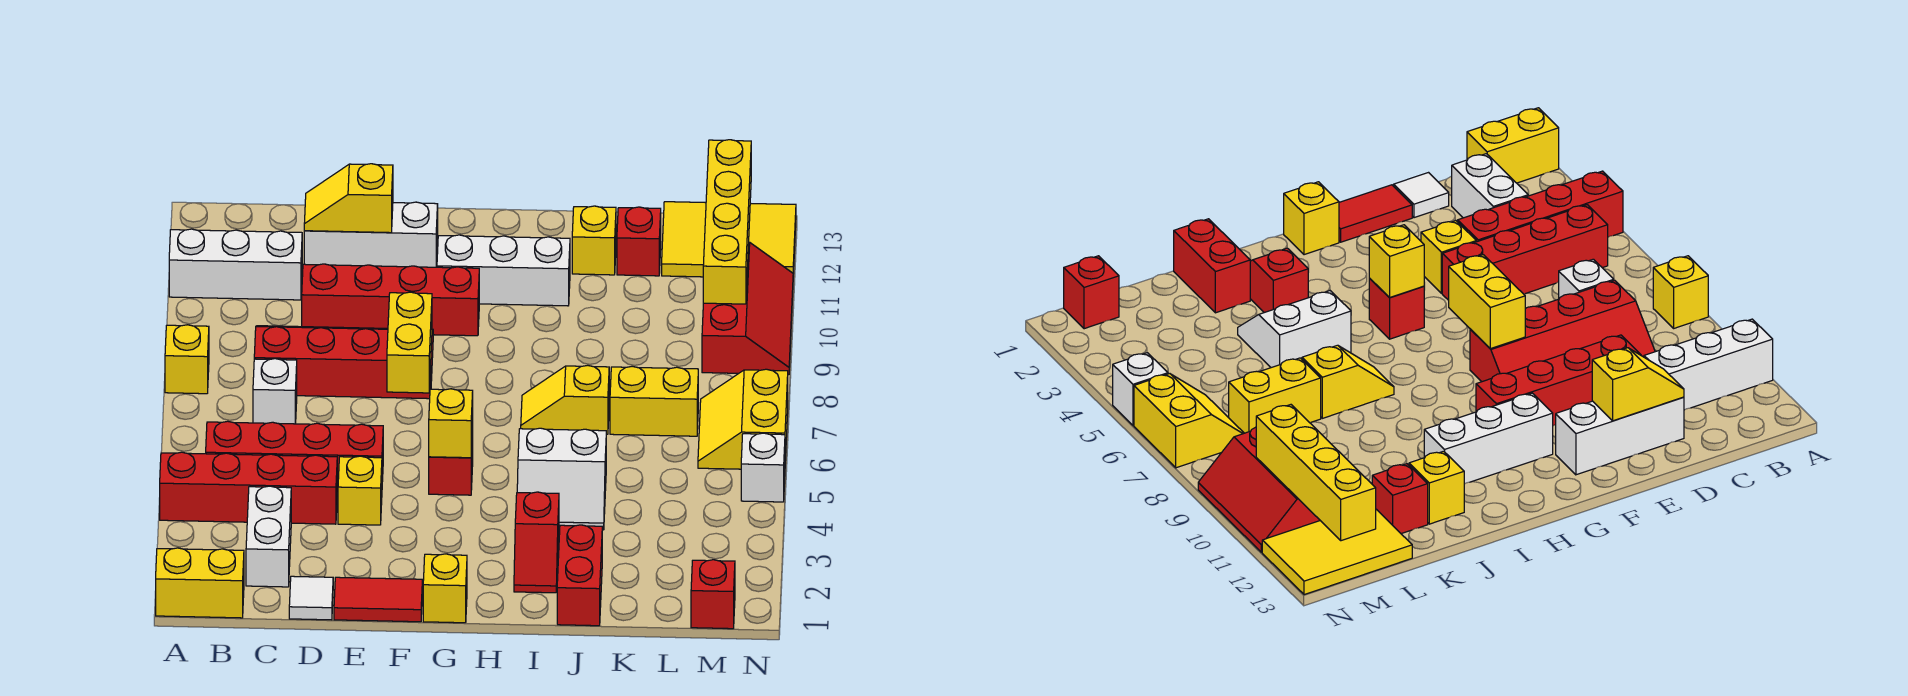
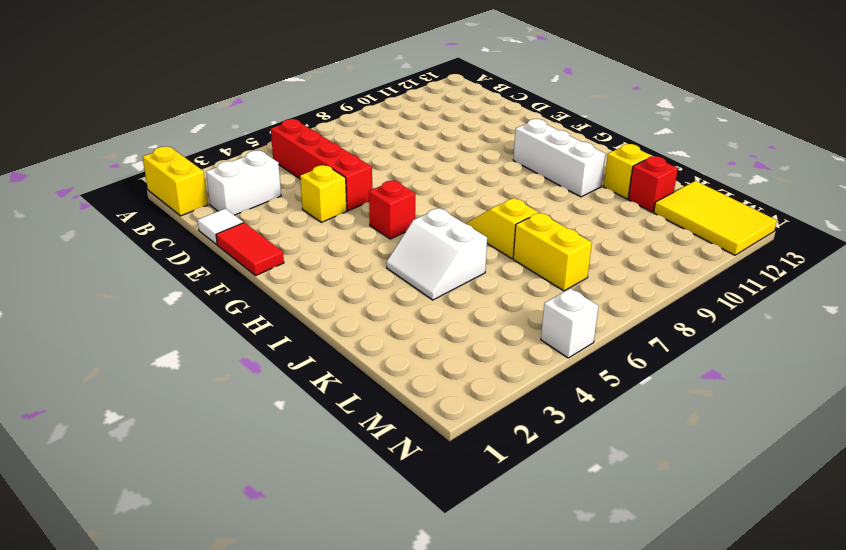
none -> red brick A4:D4 level 1
none -> yellow brick A8 level 1
none -> white brick A11:C11 level 1
none -> white brick C7 level 1

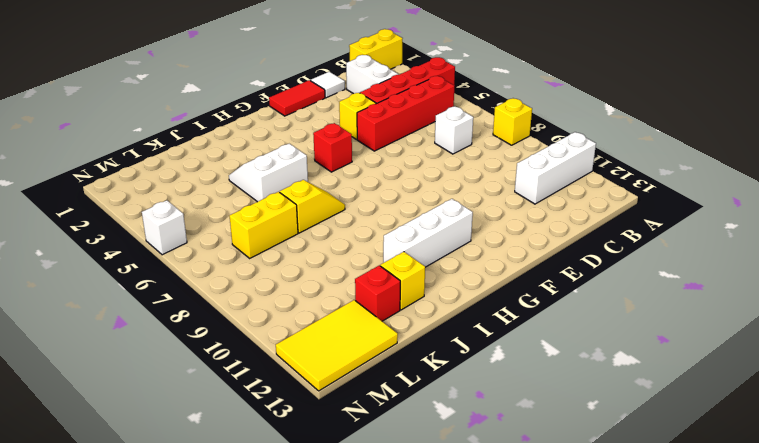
none -> red slope C8:F9 level 1 top 8
none -> red brick D10:G10 level 1
none -> white brick D12:F12 level 1
none -> yellow brick G1 level 1

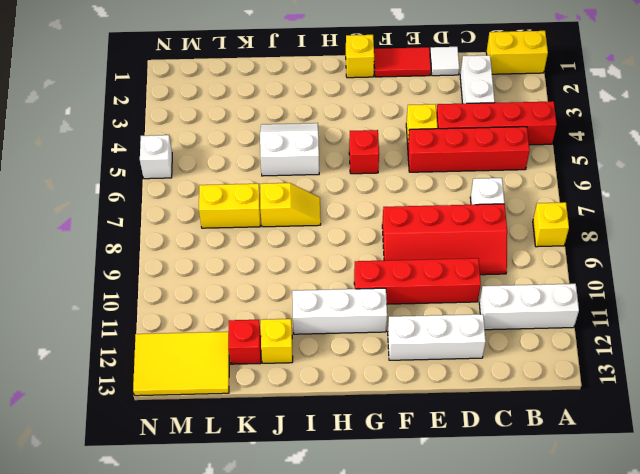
none -> red slope I2:I3 level 1 top 3
none -> red brick J1:J2 level 1
none -> red brick M1 level 1
none -> yellow slope M6:N7 level 1 top N

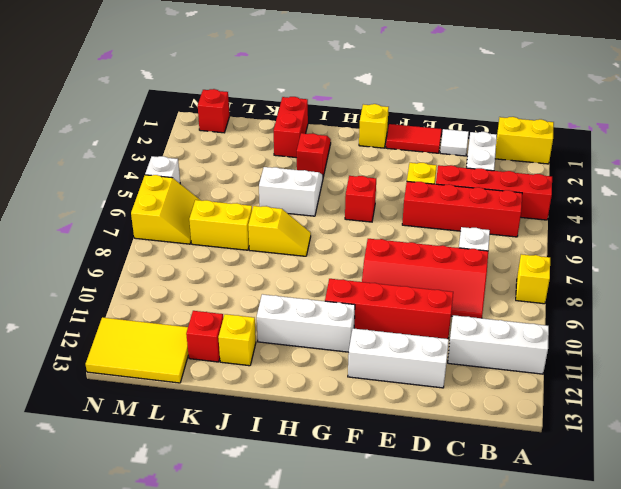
none -> red slope M9:N11 level 1 top M
none -> yellow slope D12:E12 level 2 top E
none -> yellow brick F7:F8 level 2
none -> yellow brick G5 level 2

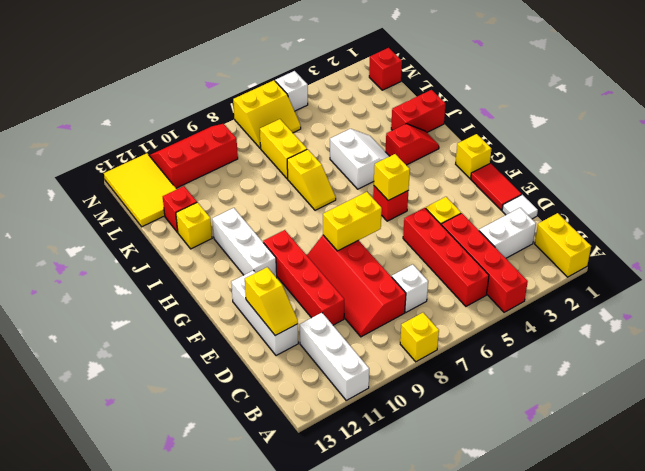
none -> yellow brick M10:M13 level 2

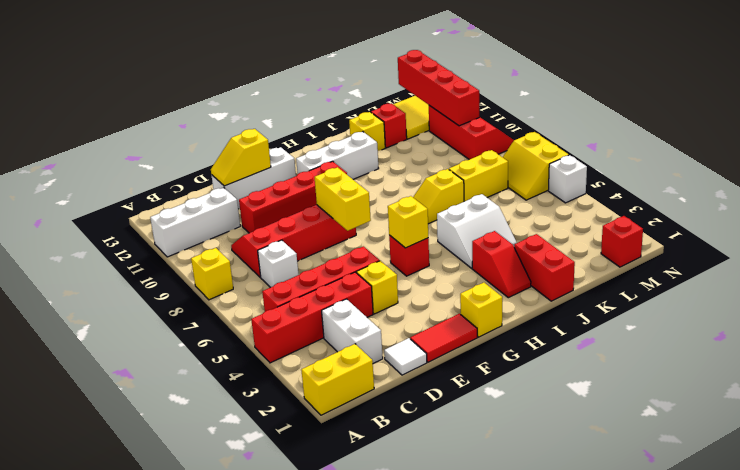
red brick M10:M13 level 2 -> yellow brick M10:M13 level 2

